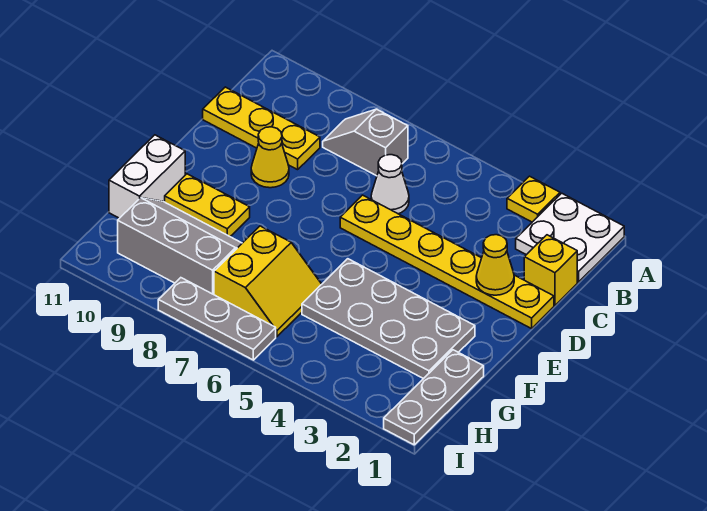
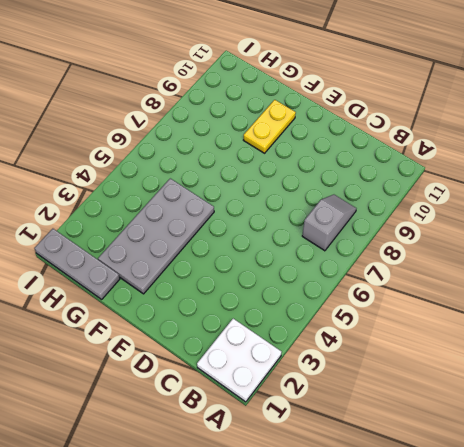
none -> yellow plate A3 level 1
none -> yellow brick C1 level 1
none -> white cone C6 level 1

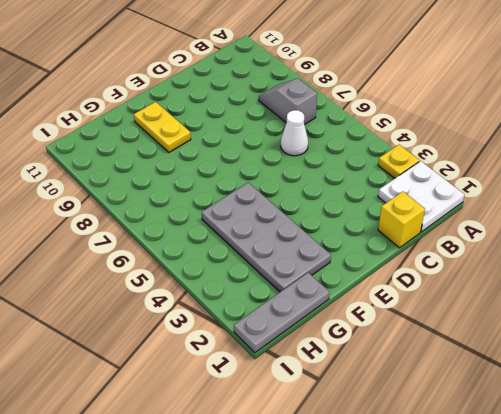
none -> yellow plate C9:C11 level 1
none -> yellow plate D1:D6 level 1
none -> yellow cone D9 level 1

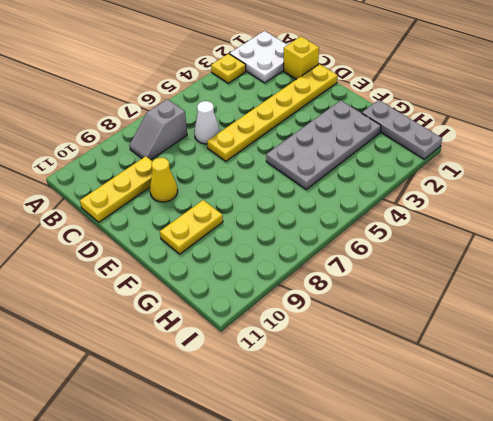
none -> white brick F11:G11 level 1
none -> yellow slope G6:H7 level 1 top 7
none -> grey slope G8:H10 level 1 top H

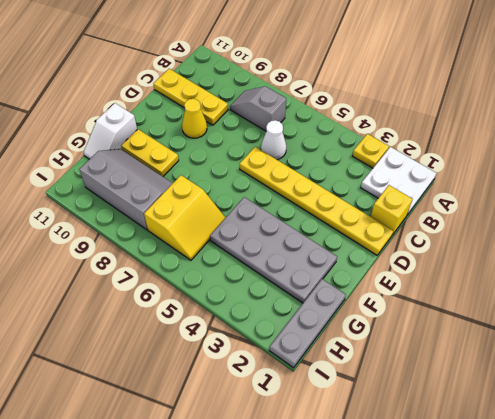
white slope F11:G11 level 1 top F -> white brick F11:G11 level 1
none -> grey plate I6:I8 level 1
none -> yellow cone D2 level 2

